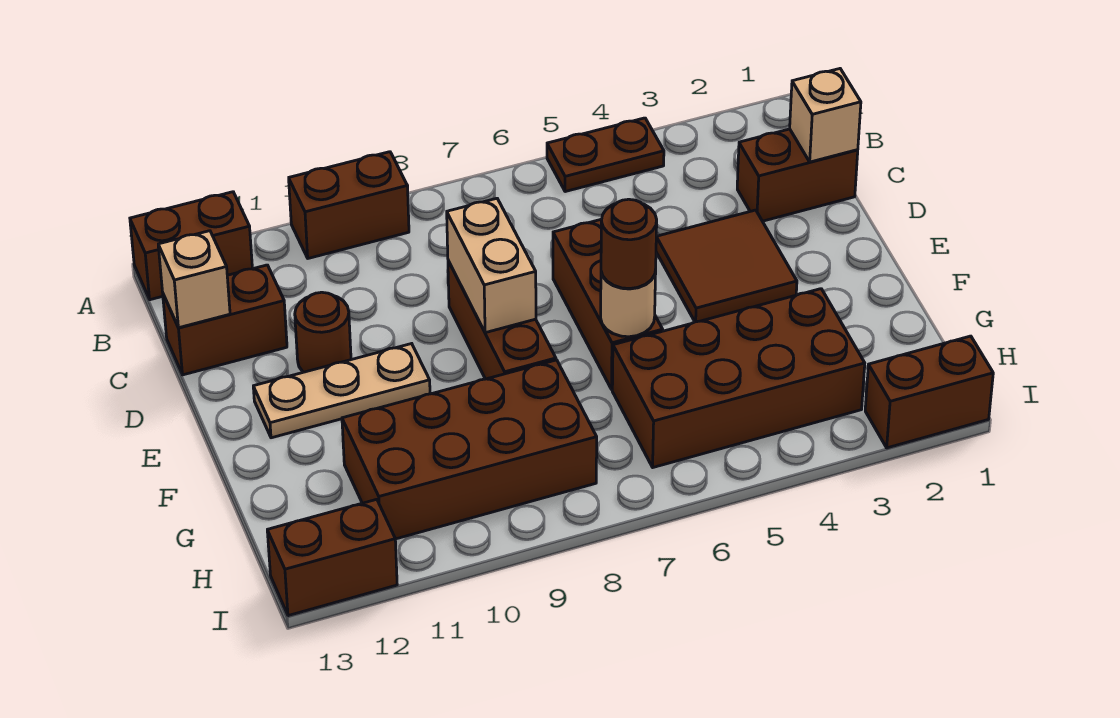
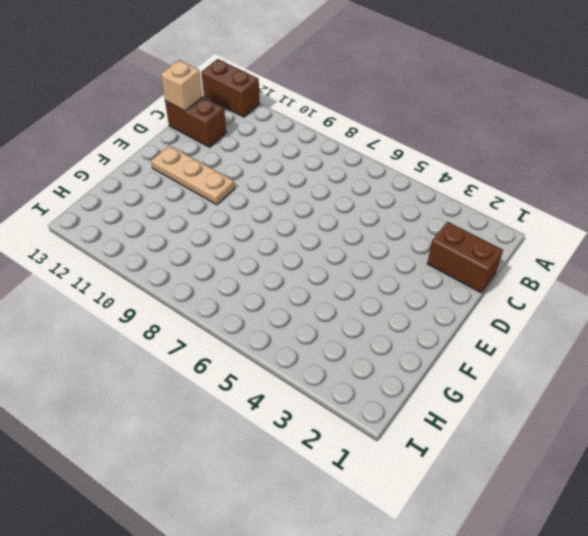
none -> brown plate A4:A5 level 1
none -> brown brick A9:A10 level 1
none -> brown tile D3:E4 level 1

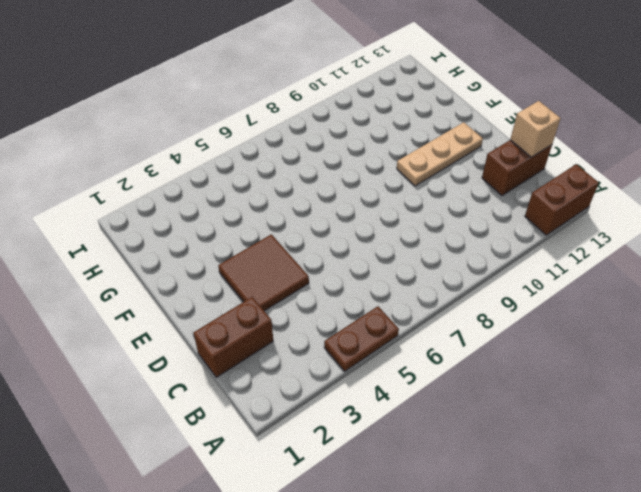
none -> brown brick A9:A10 level 1
none -> brown brick D6:F6 level 1
none -> brown brick D8:F8 level 1

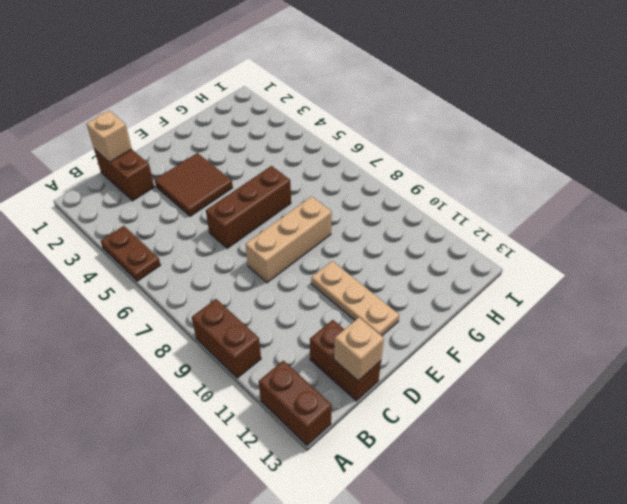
tan brick D8:F8 level 1 -> brown brick D8:F8 level 1
none -> brown round brick D11 level 1
none -> brown brick G3:H6 level 1
none -> brown brick G8:H11 level 1

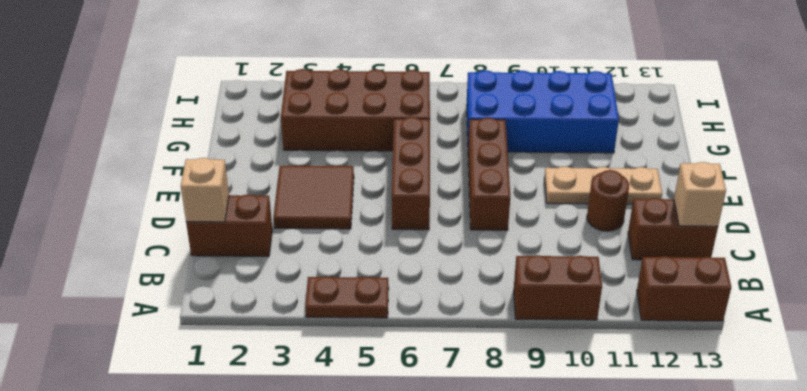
blue brick G8:H11 level 1 -> brown brick G8:H11 level 1
none -> brown brick I1:I2 level 1
none -> brown brick I12:I13 level 1
none -> tan brick D8:E8 level 2

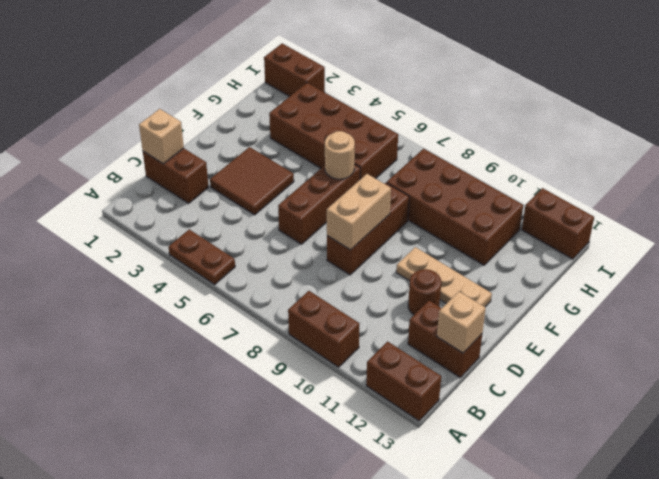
none -> brown round brick F6 level 3

